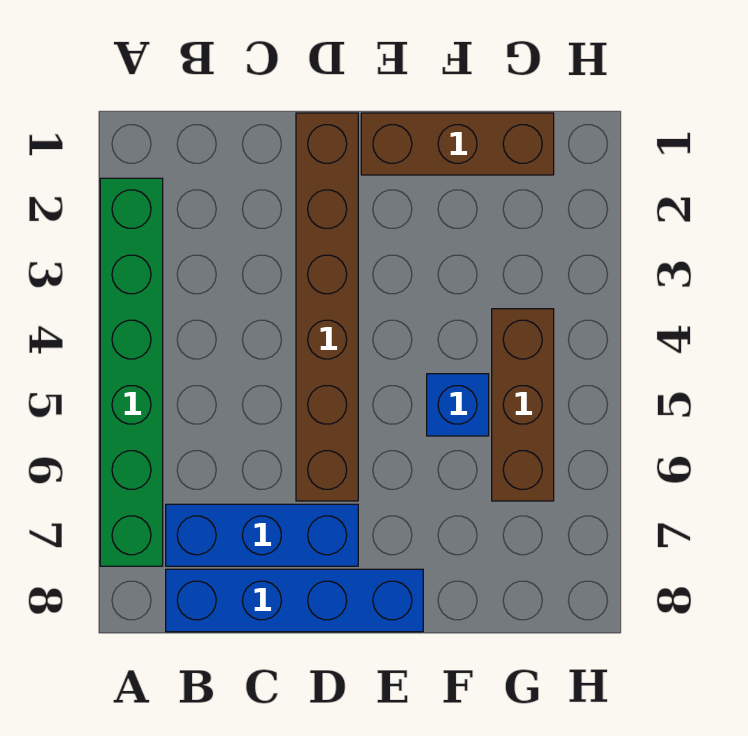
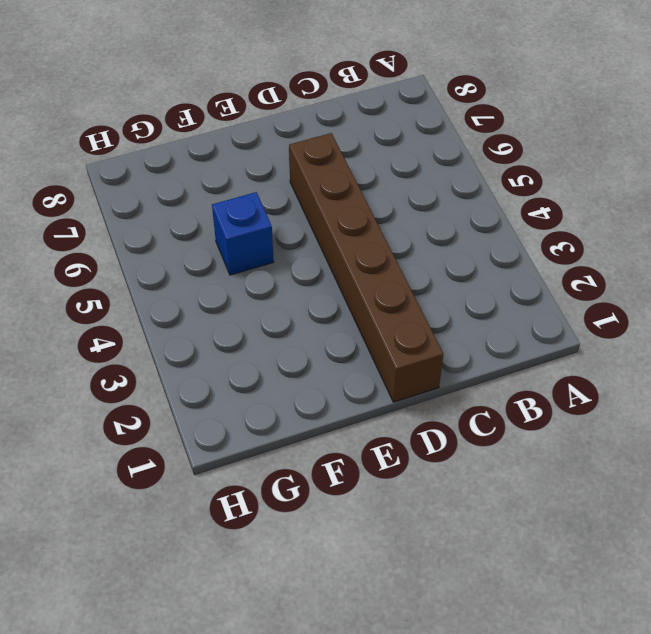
none -> green brick A2:A7 level 1
none -> blue brick B7:D7 level 1

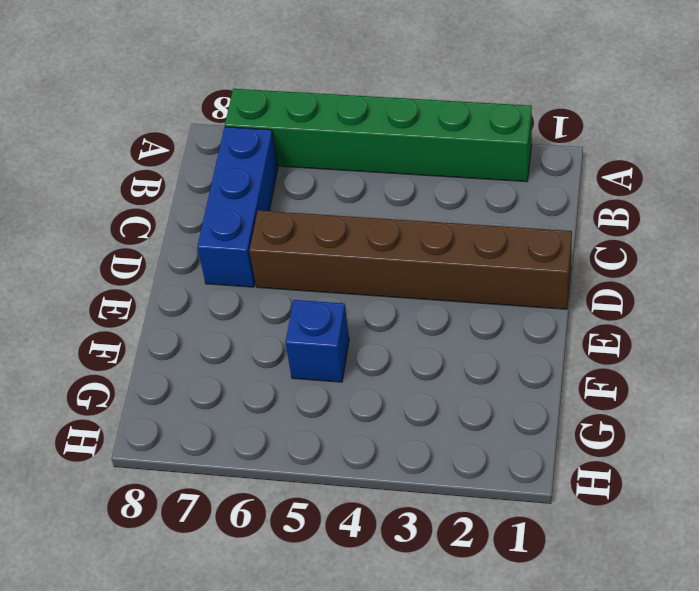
none -> blue brick B8:E8 level 1
none -> brown brick E1:G1 level 1

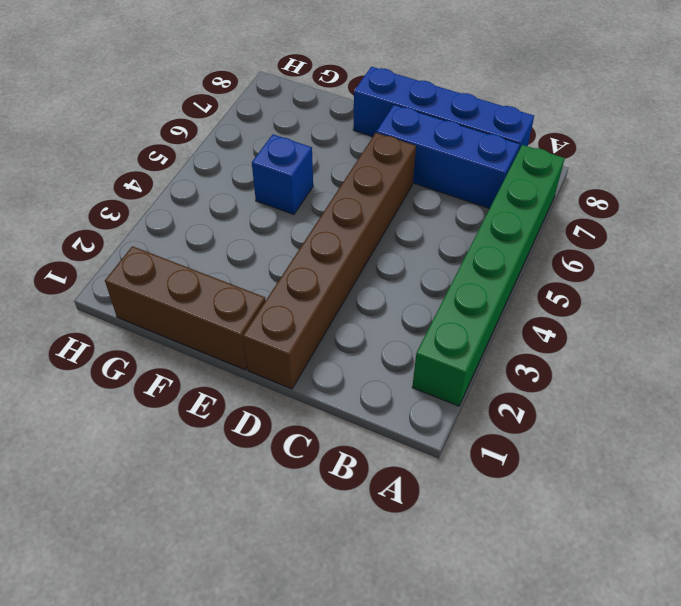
none -> brown brick G4:G6 level 1

